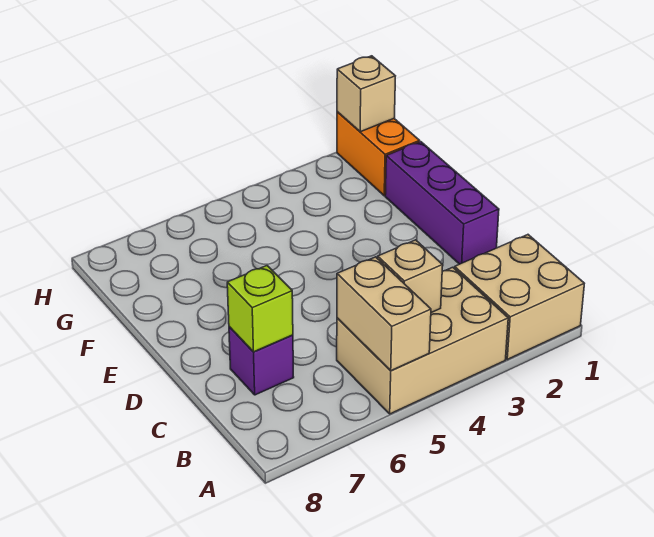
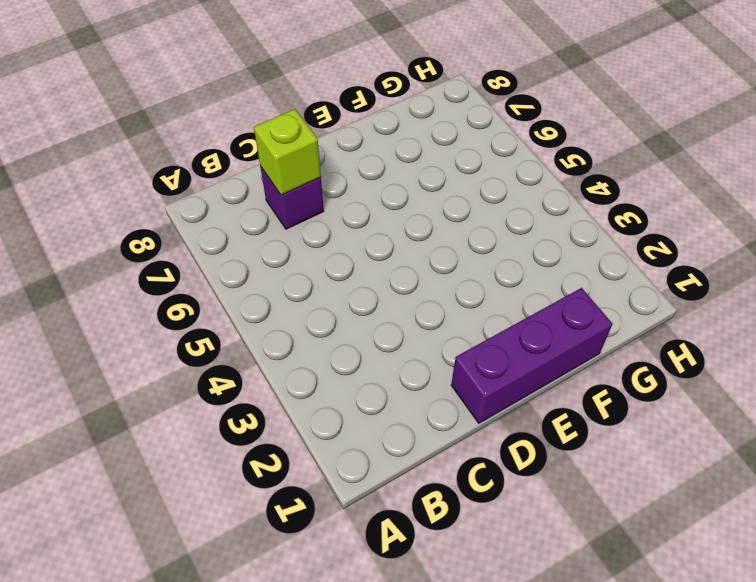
none -> tan brick A1:B2 level 1
none -> tan brick A3:B5 level 1

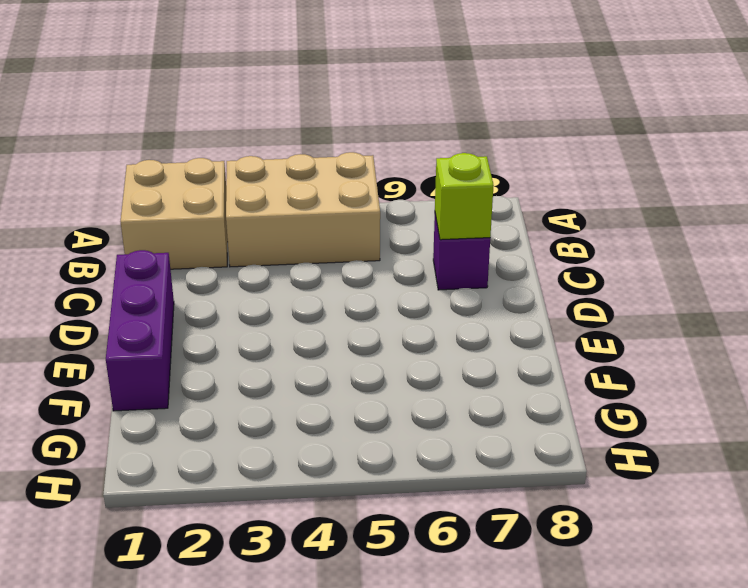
none -> orange brick G1:H1 level 1
none -> tan brick A5:B5 level 2

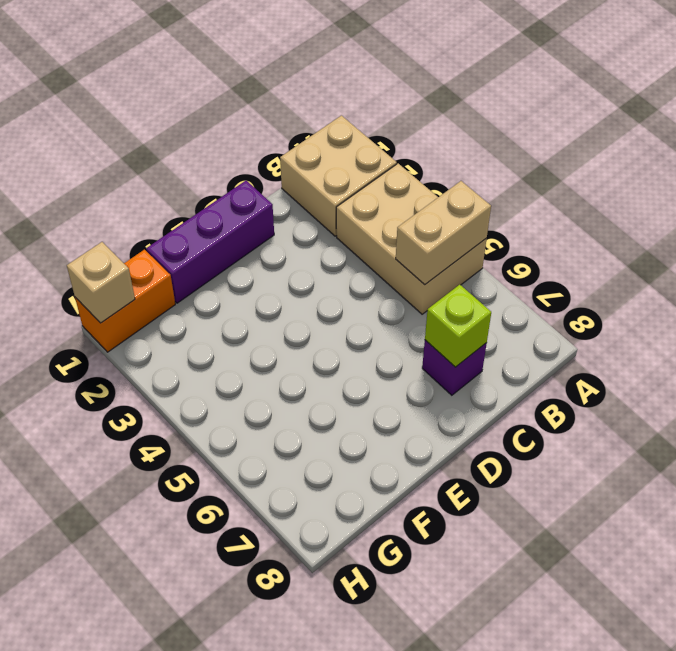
none -> tan brick B4 level 2

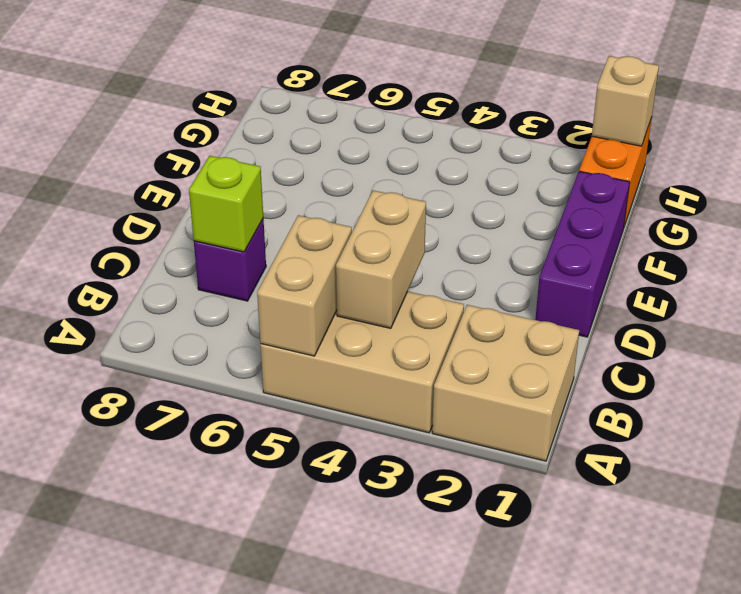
tan brick B4:C4 level 2 -> tan brick B4 level 2

